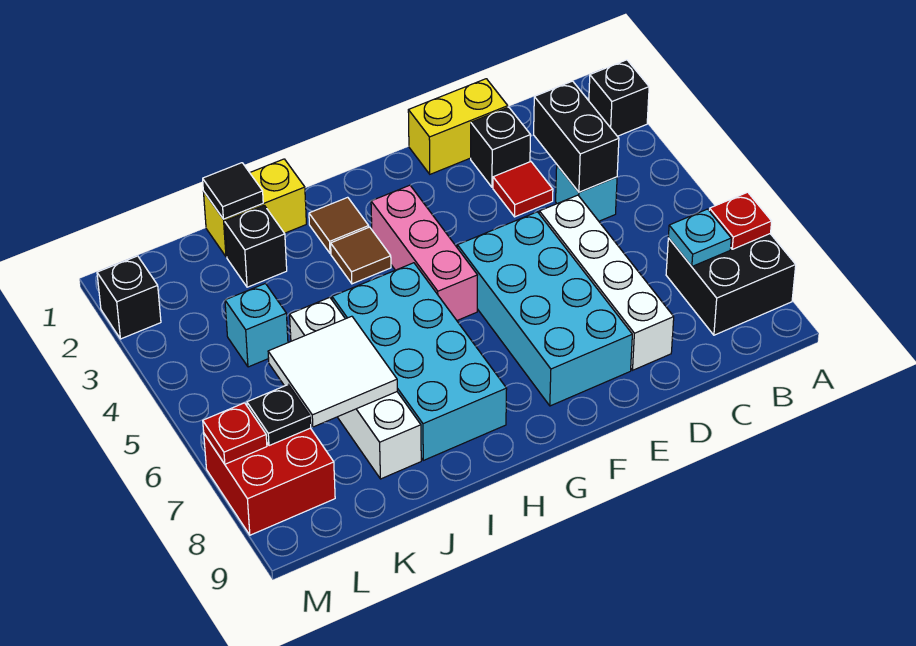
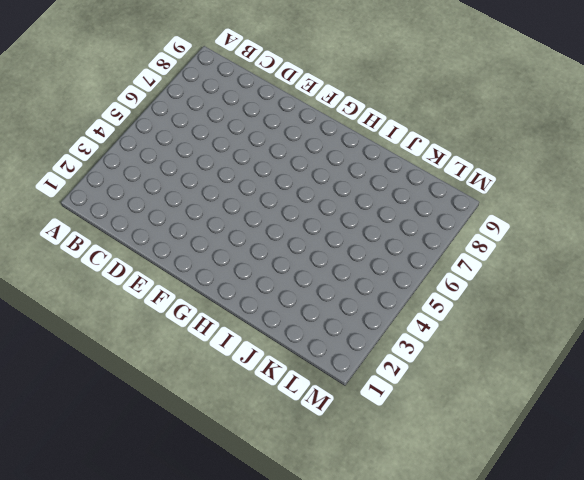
none -> black brick A2 level 1
none -> black brick A7:B8 level 1
none -> cyan brick C4 level 1

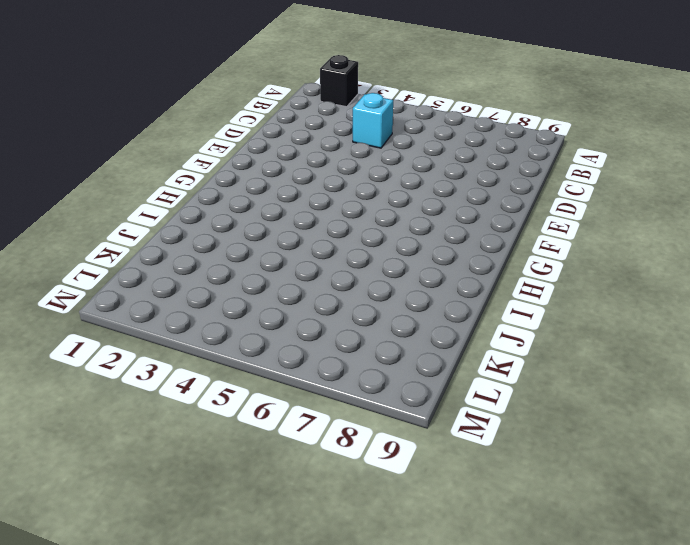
none -> black brick A7:B8 level 1
none -> yellow brick D1:E1 level 1
none -> black brick D2 level 1

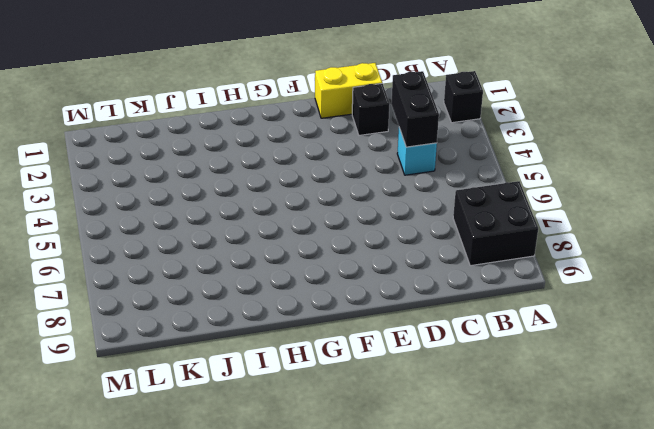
none -> red tile D3 level 1
none -> white brick D5:D8 level 1
none -> cyan brick E5:F8 level 1

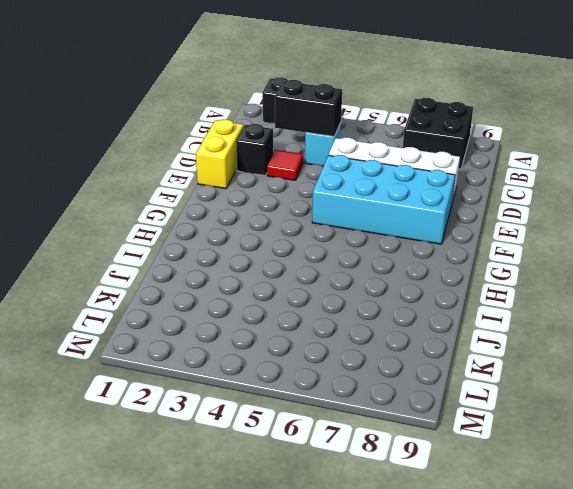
none -> pink brick G3:G5 level 1
none -> brown tile H2 level 1
none -> brown tile H3 level 1

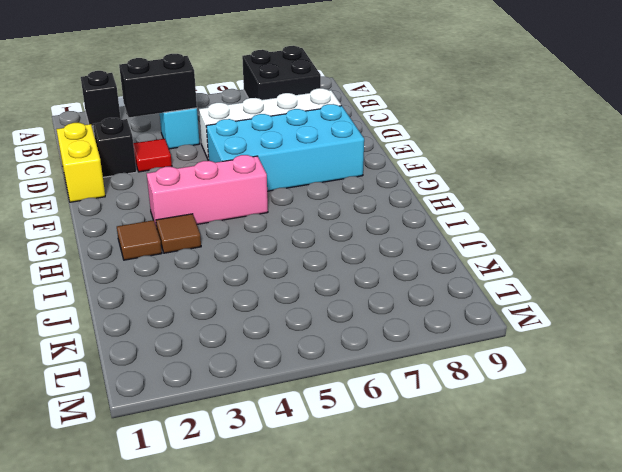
none -> cyan brick H5:I8 level 1
none -> yellow brick I1:J1 level 1
none -> black brick J2 level 1

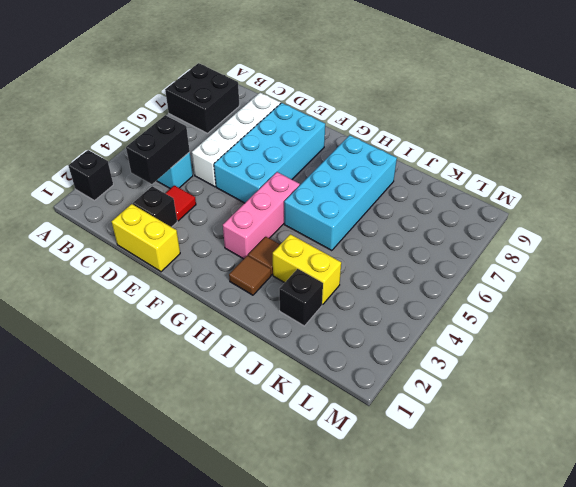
yellow brick I3:J3 level 1 -> yellow brick I1:J1 level 1
none -> white brick J5:J8 level 1
none -> cyan brick K4 level 1
none -> red brick L7:M8 level 1

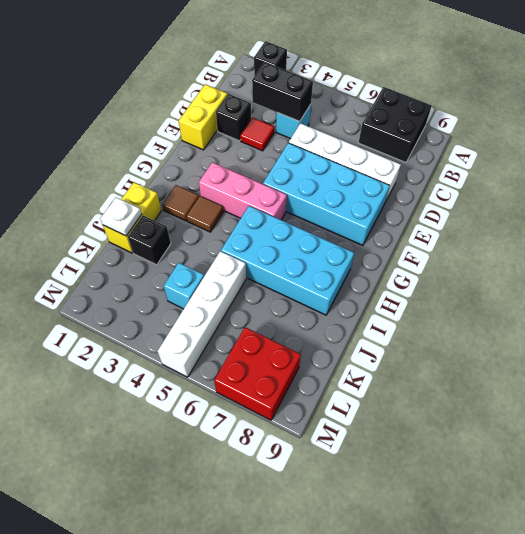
white plate J1 level 2 -> black tile J1 level 2
white brick J5:M5 level 1 -> white brick J5:J8 level 1
none -> black brick M2 level 1
none -> red plate A7 level 2
none -> cyan plate B7 level 2

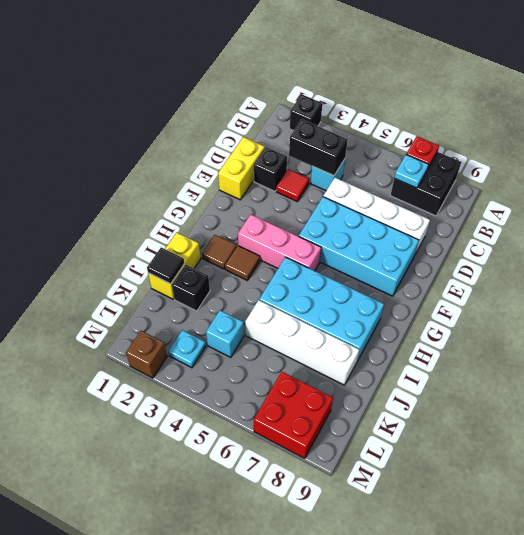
cyan plate L3 level 1 -> none
brown brick M2 level 1 -> black brick M2 level 1
none -> white tile J6:K7 level 2
none -> black plate L7 level 2
none -> red plate M7 level 2

